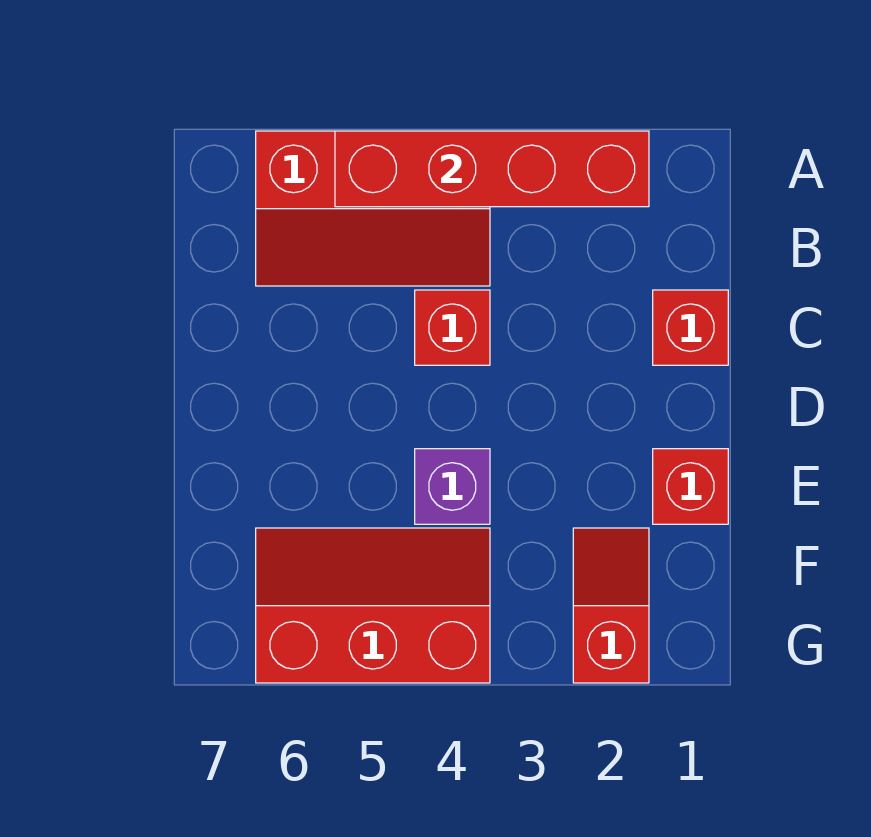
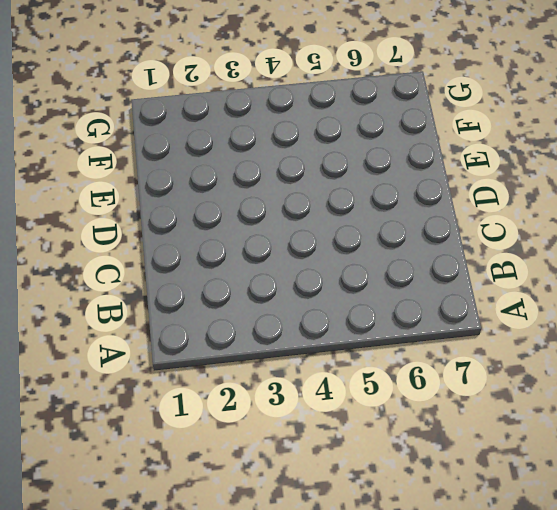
none -> red slope A4:B6 level 1 top A
none -> red brick C1 level 1

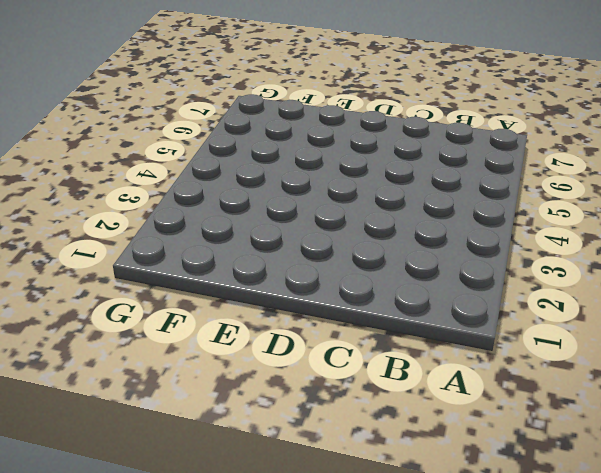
none -> red slope A4:B6 level 1 top A
none -> red brick C1 level 1

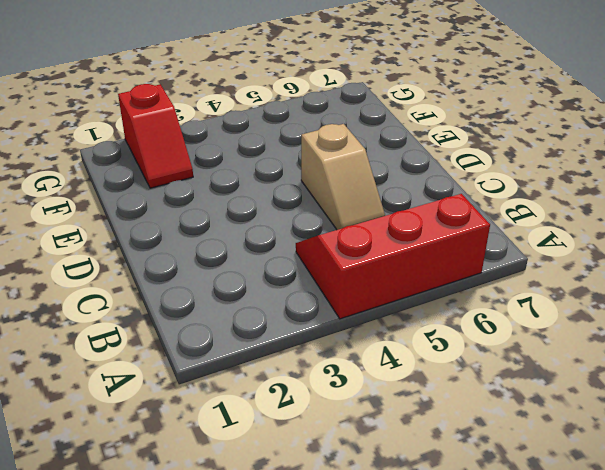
tan slope C5:D5 level 1 top D -> none
none -> red brick C1 level 1
none -> red brick C4 level 1

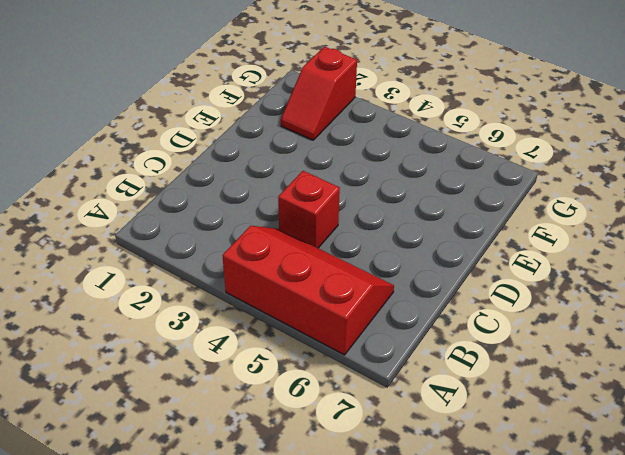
none -> red brick C1 level 1
none -> red brick E1 level 1

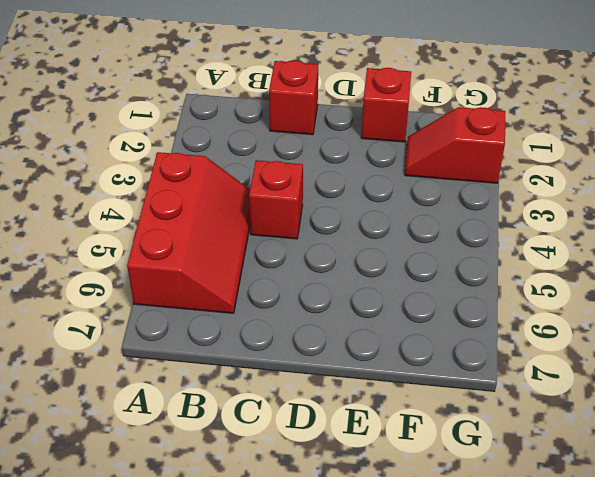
none -> purple brick E4 level 1
none -> red slope F4:G6 level 1 top G

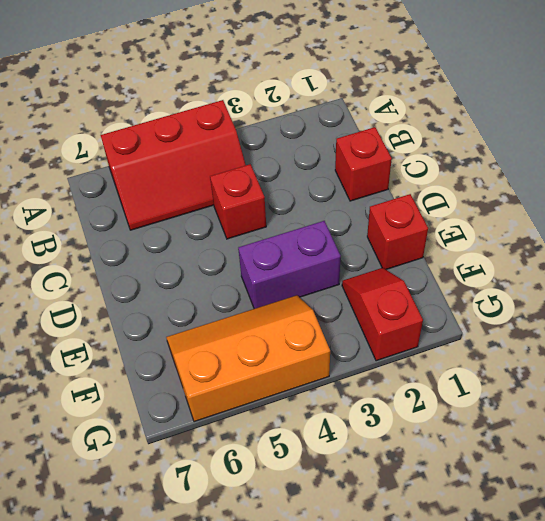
purple brick E3:E4 level 1 -> purple brick E4 level 1
orange slope F4:G6 level 1 top G -> red slope F4:G6 level 1 top G
none -> red brick A2:A5 level 2

